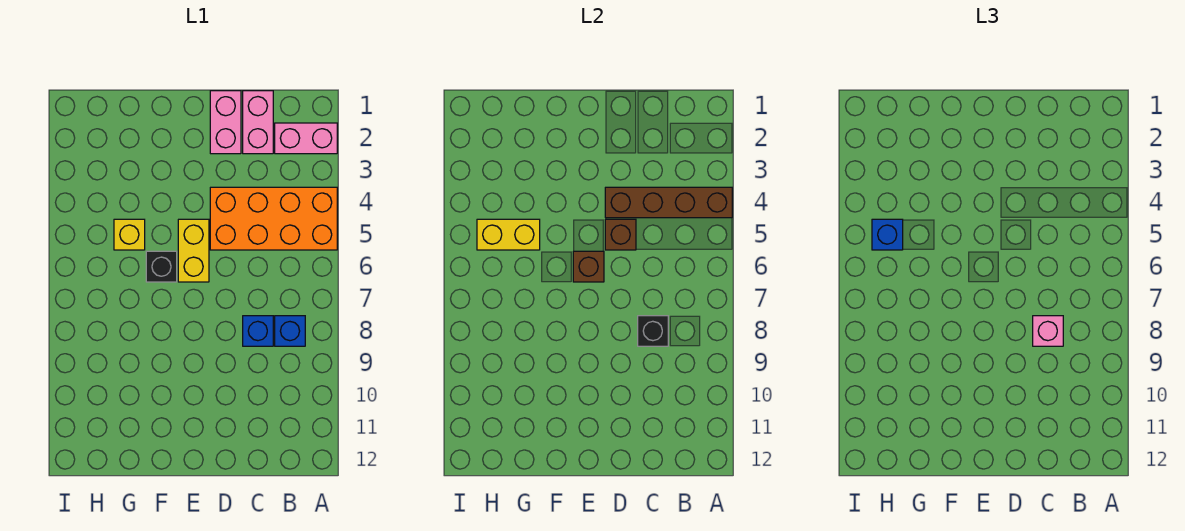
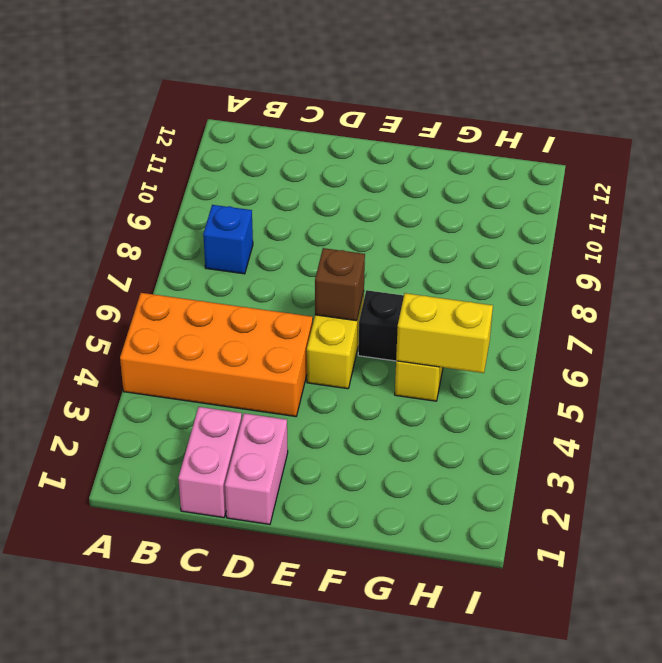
none -> pink brick A2:B2 level 1
none -> blue brick C8 level 1
none -> brown brick A4:D4 level 2

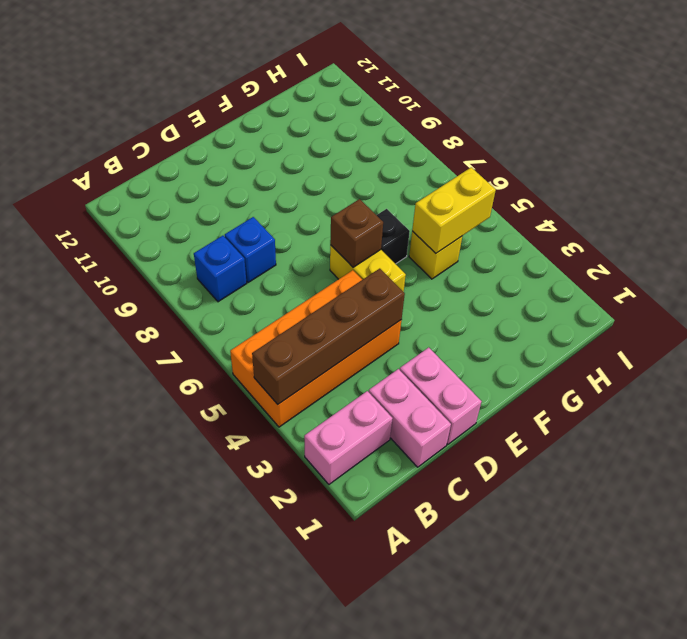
none -> black brick C8 level 2
none -> brown brick D5 level 2
none -> pink brick C8 level 3

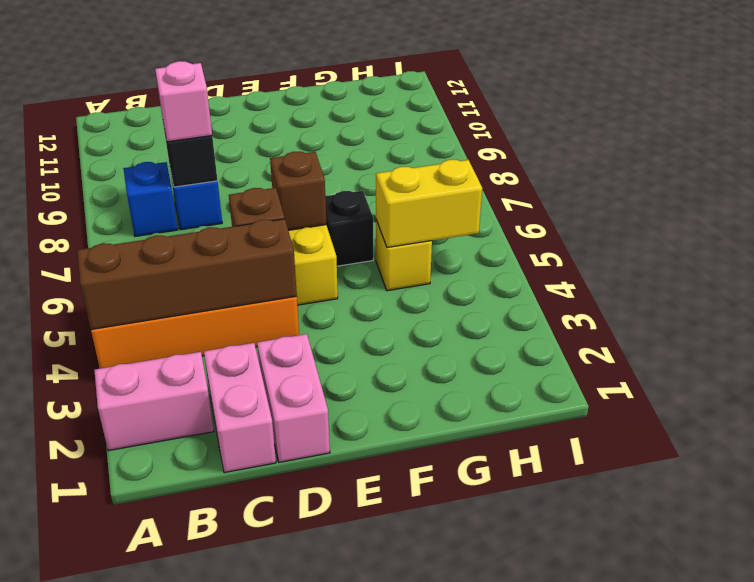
none -> blue brick H5 level 3

